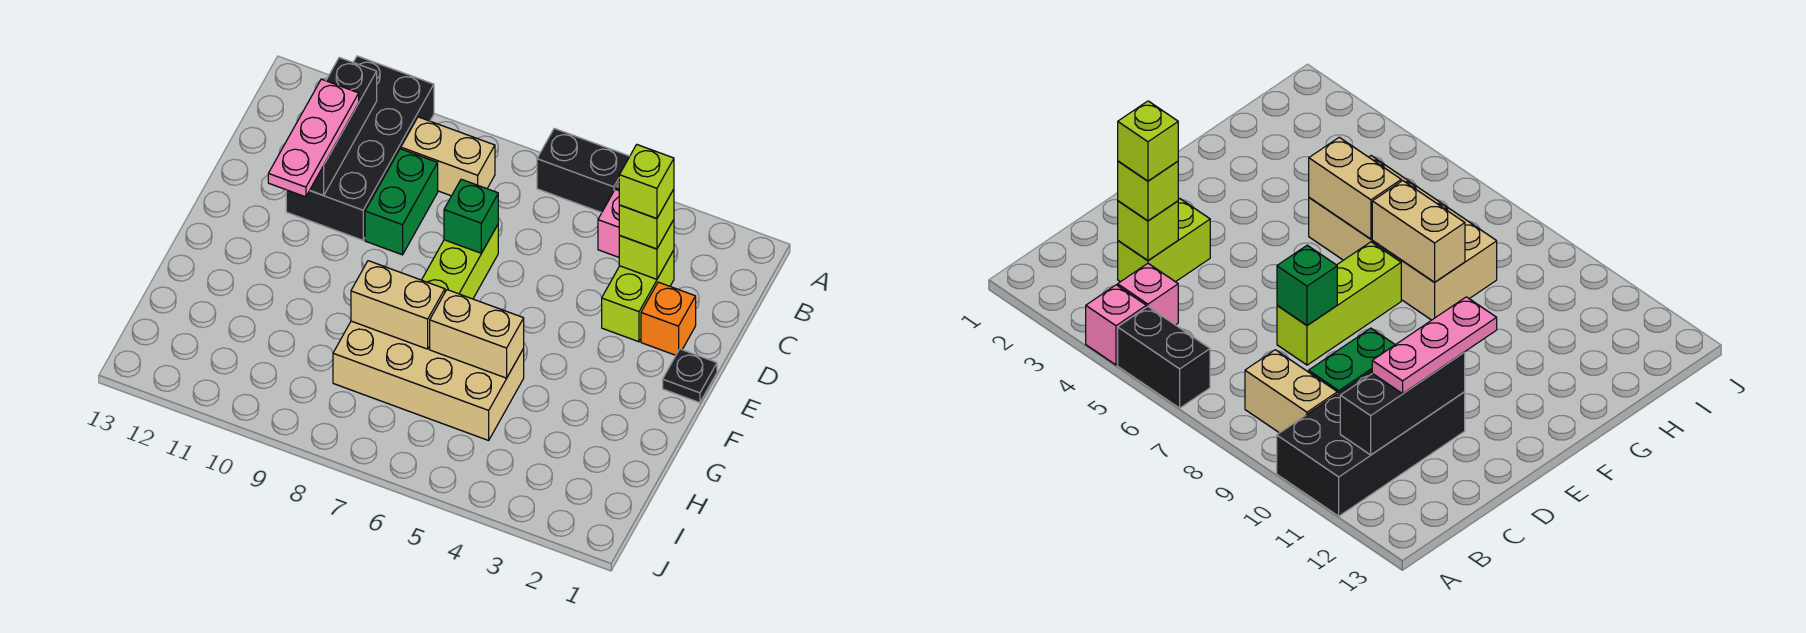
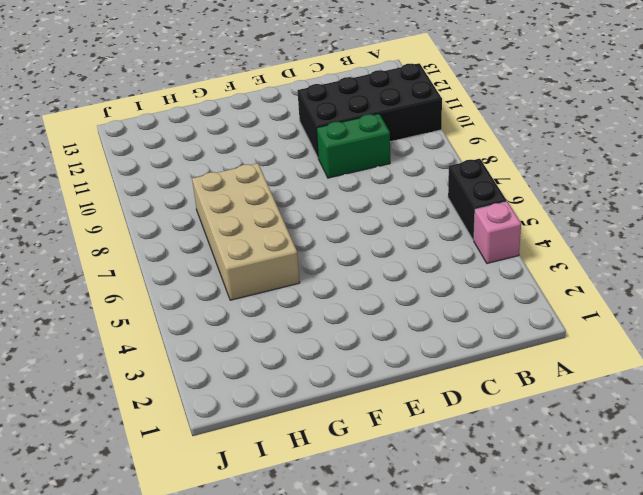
none -> pink brick B4 level 1
none -> tan brick B8:B9 level 1
none -> lime brick C3:D3 level 1

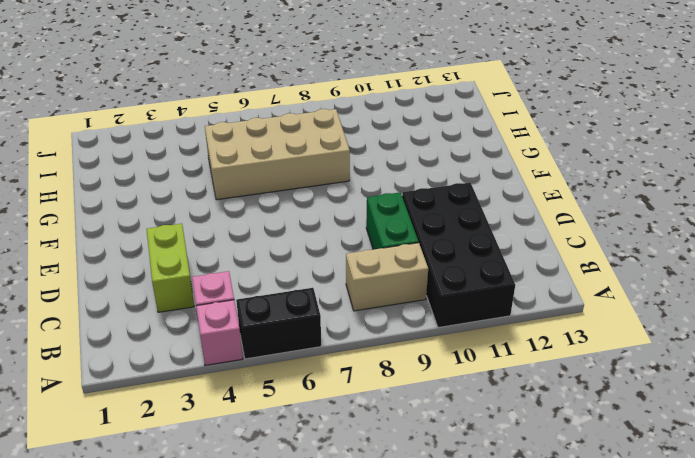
none -> orange brick D2 level 1
none -> lime brick D7:F7 level 1
none -> black plate E1 level 1

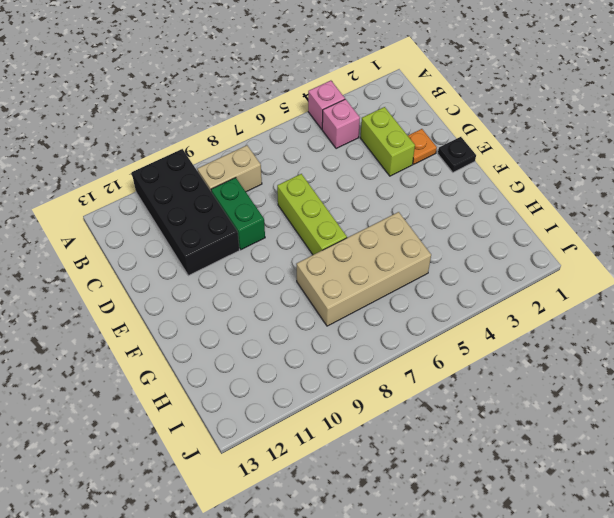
orange plate D2 level 1 -> orange brick D2 level 1
none -> black brick A5:A6 level 1
none -> black brick B11:D11 level 2
none -> lime brick C3 level 2

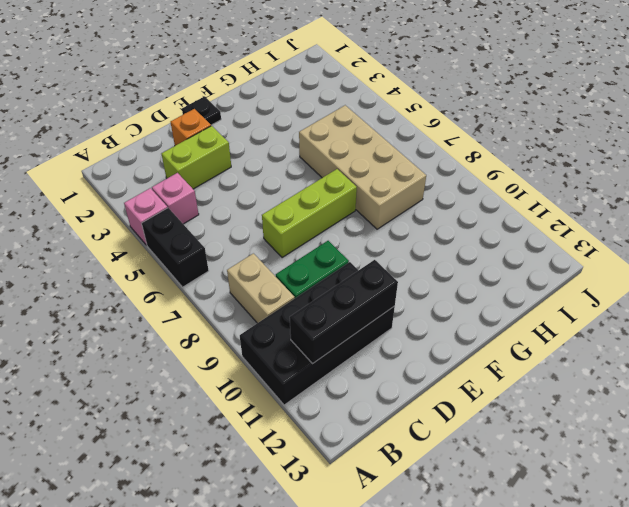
none -> lime brick C3 level 2
none -> green brick D7 level 2
none -> tan brick G5:G6 level 2

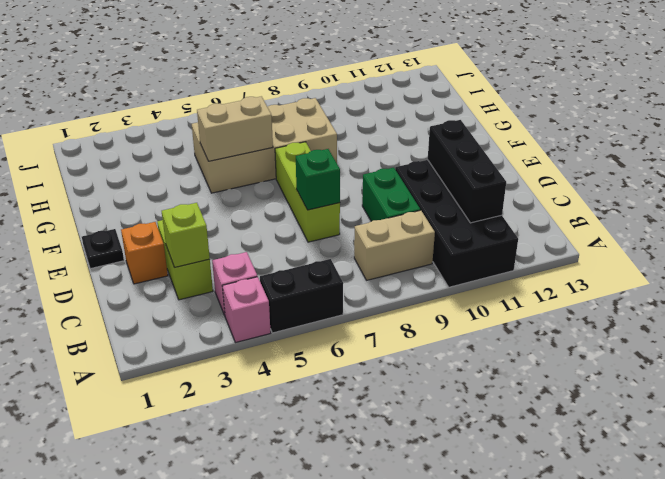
none -> tan brick G7:G8 level 2
none -> lime brick C3 level 3
none -> pink plate C11:E11 level 3

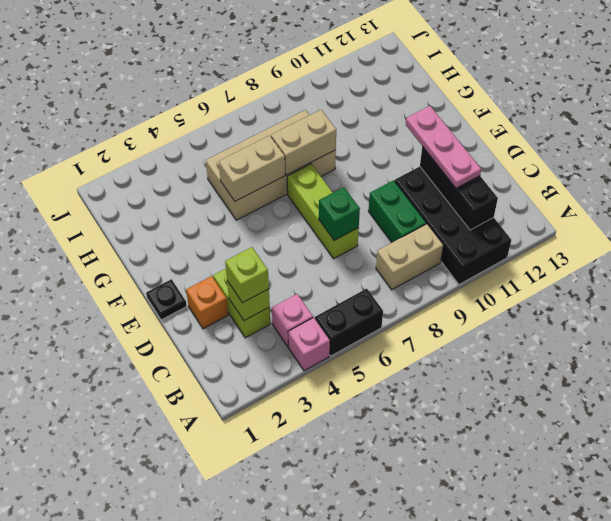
none -> lime brick C3 level 4

